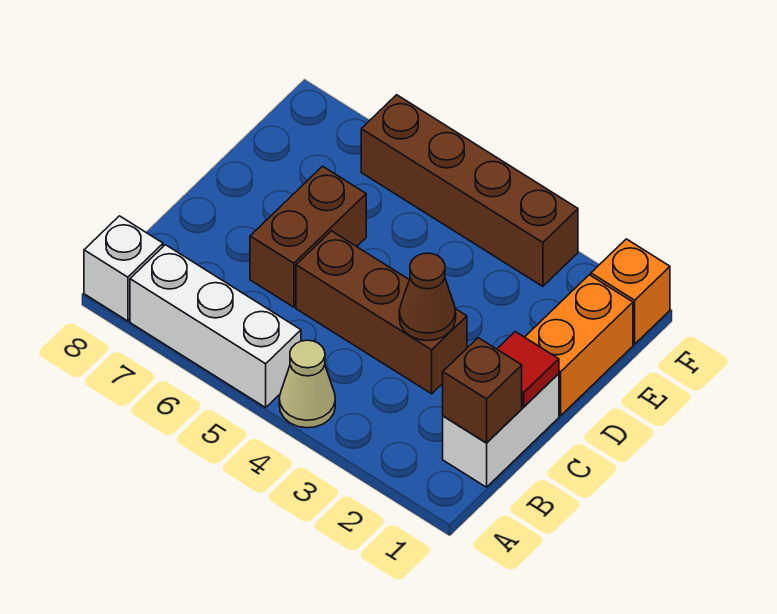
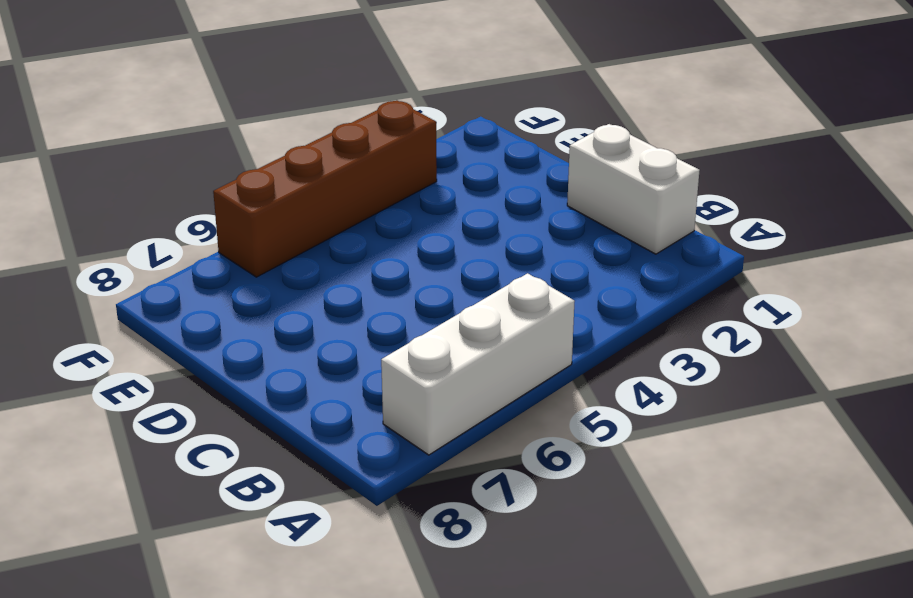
none -> tan cone A4 level 1
none -> white brick A8 level 1
none -> brown brick C3:C5 level 1

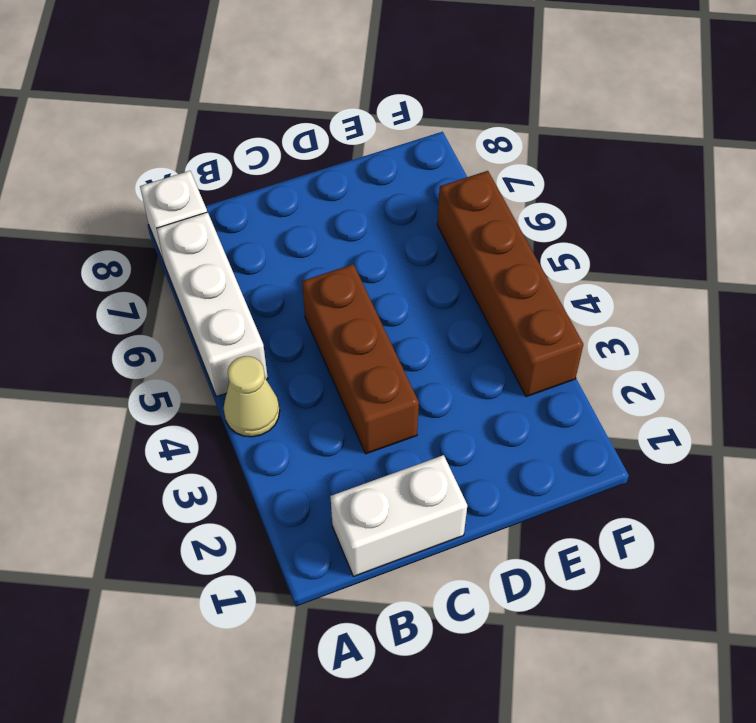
none -> brown brick C6:D6 level 1
none -> orange brick D1:E1 level 1
none -> orange brick F1 level 1

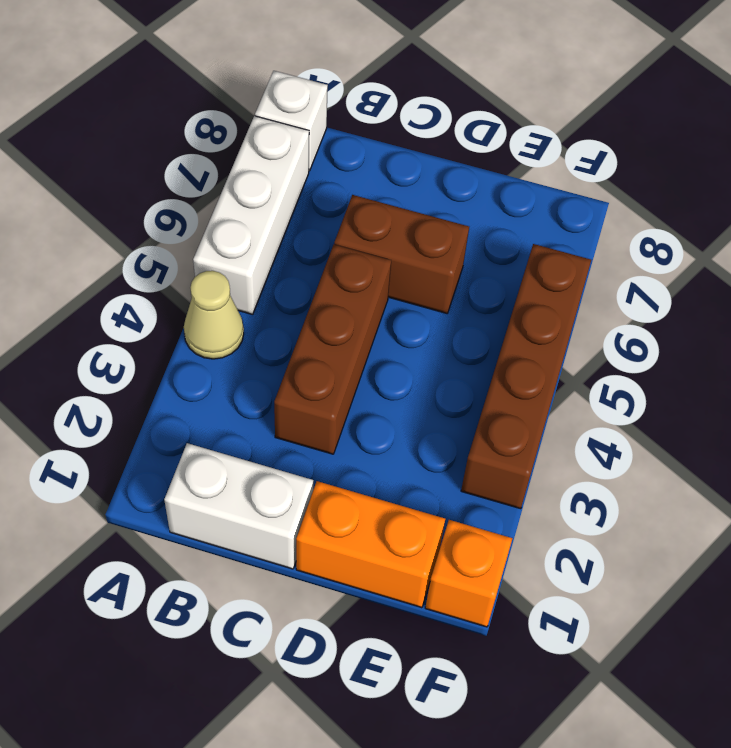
none -> brown brick B1 level 2
none -> red tile C1 level 2
none -> brown cone C3 level 2

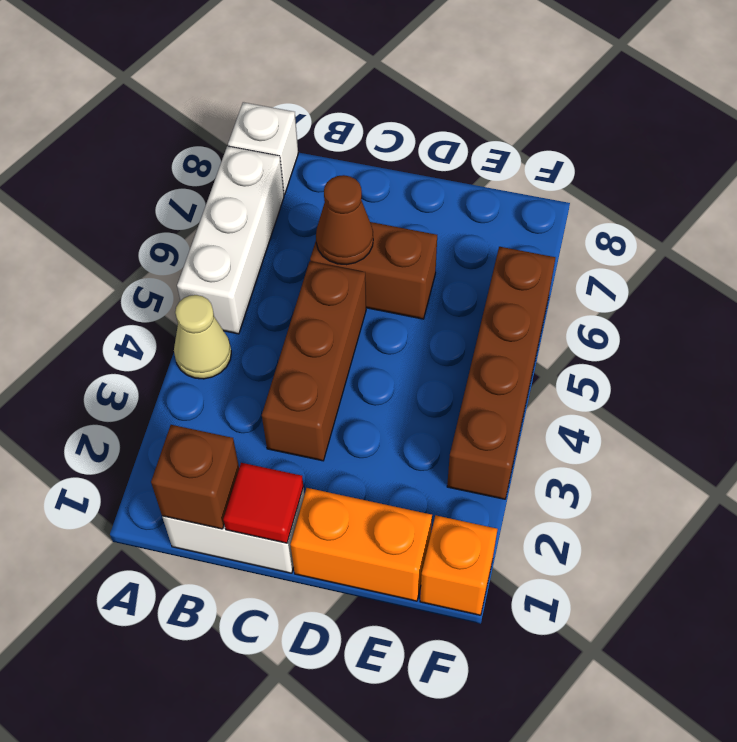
brown cone C6 level 2 -> brown cone C3 level 2

